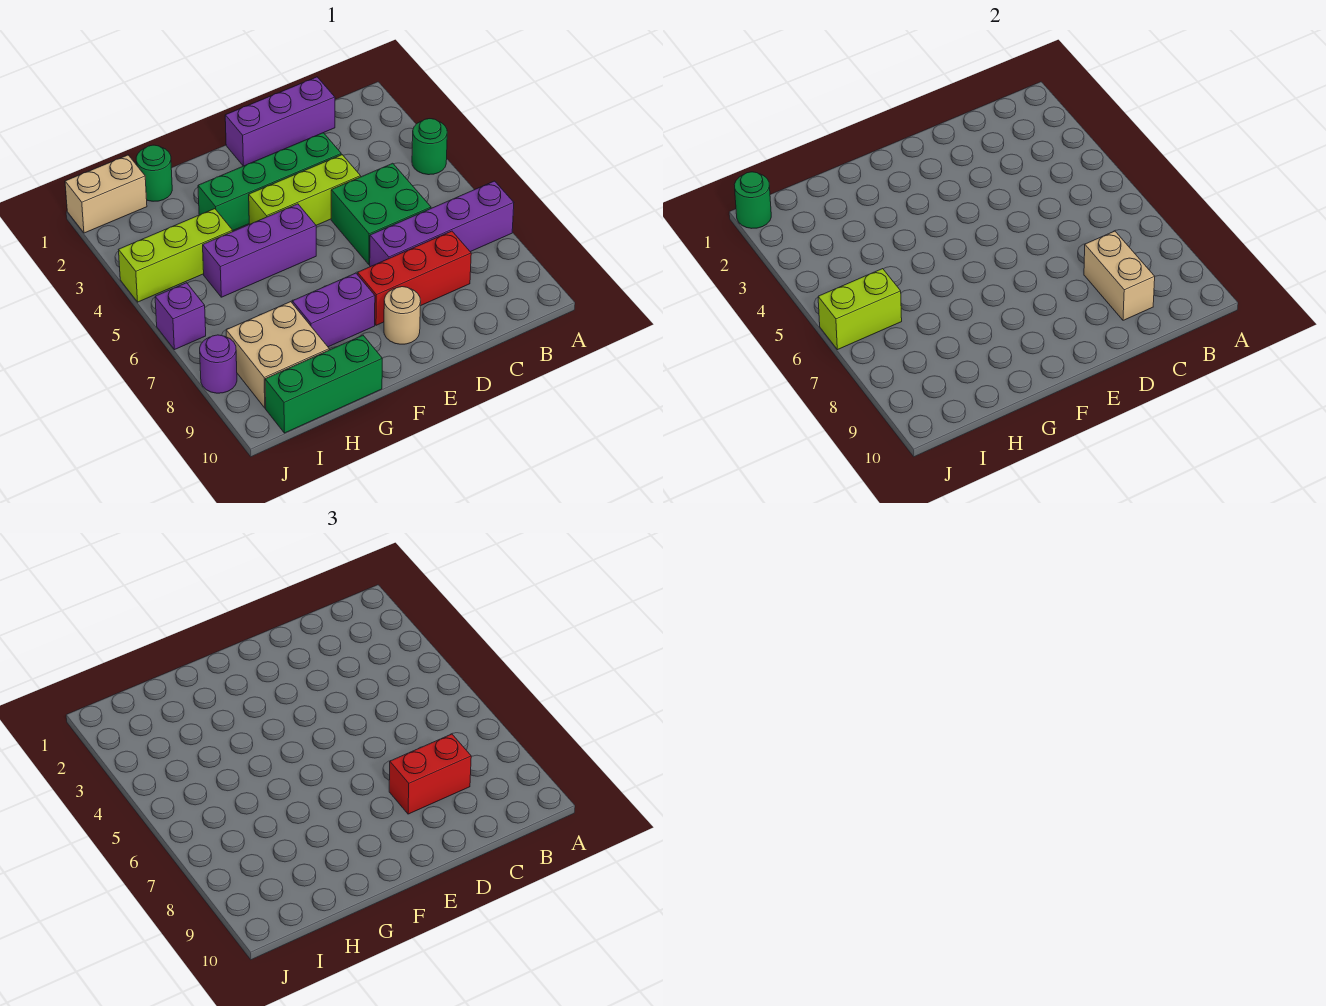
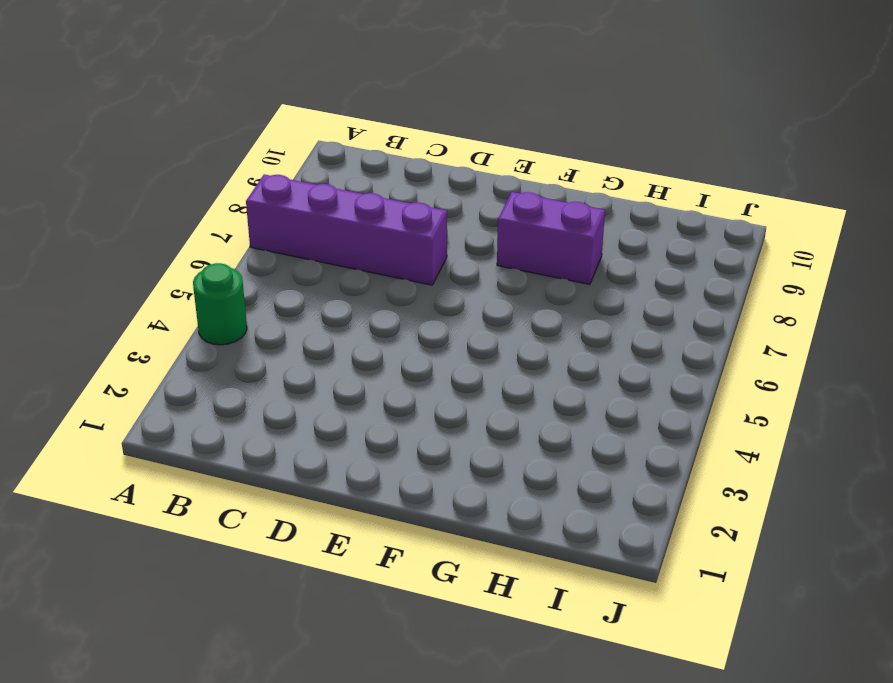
none -> purple brick C1:E1 level 1
none -> green brick C5:D6 level 1
none -> red brick C8:E8 level 1

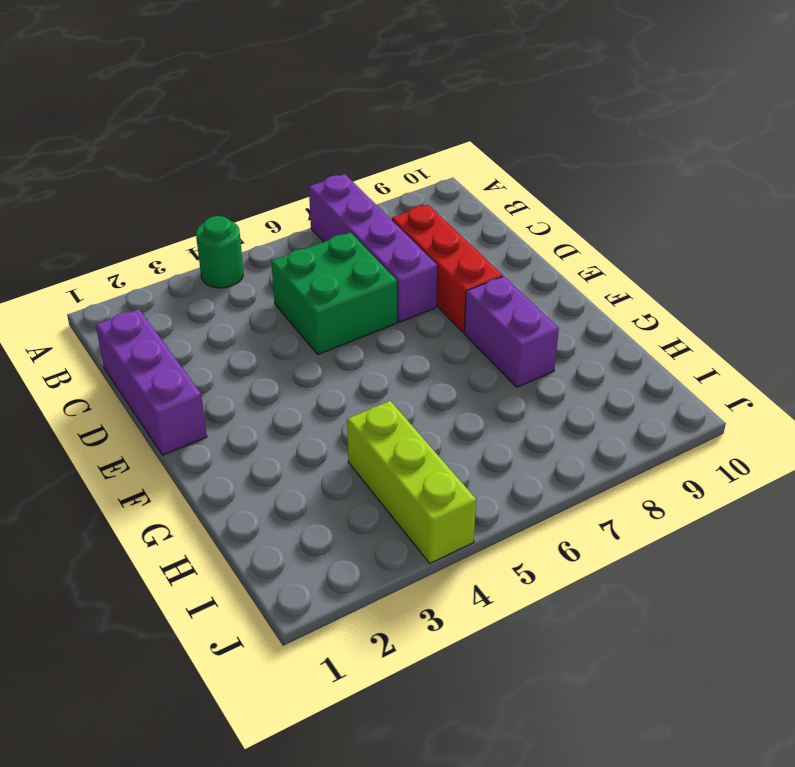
none -> green brick D3:G3 level 1
none -> lime brick D4:F4 level 1
none -> tan round brick E9 level 1

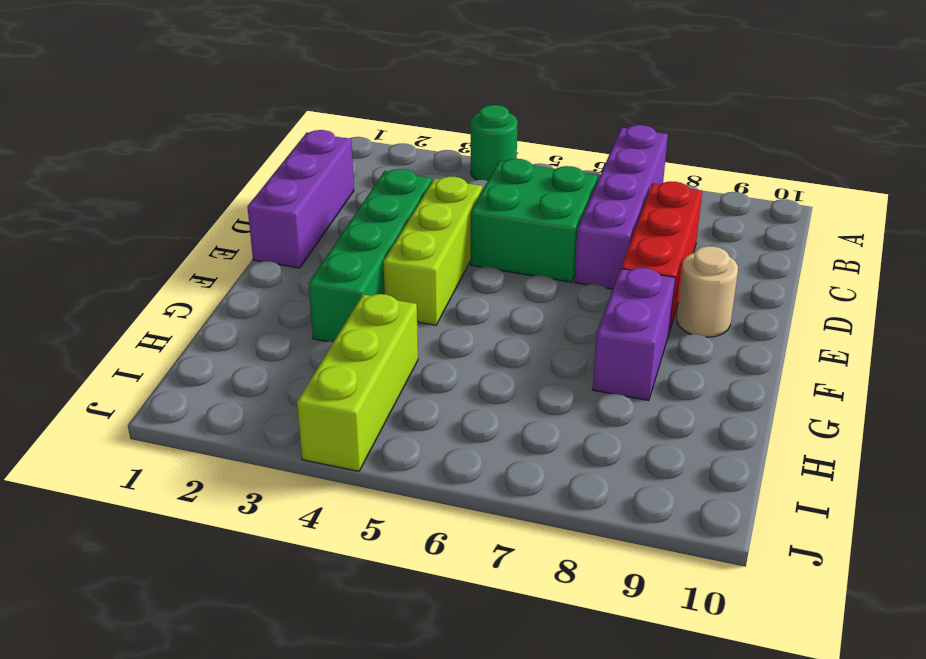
none -> purple brick F5:H5 level 1
none -> green brick G10:I10 level 1
none -> green round brick H1 level 1

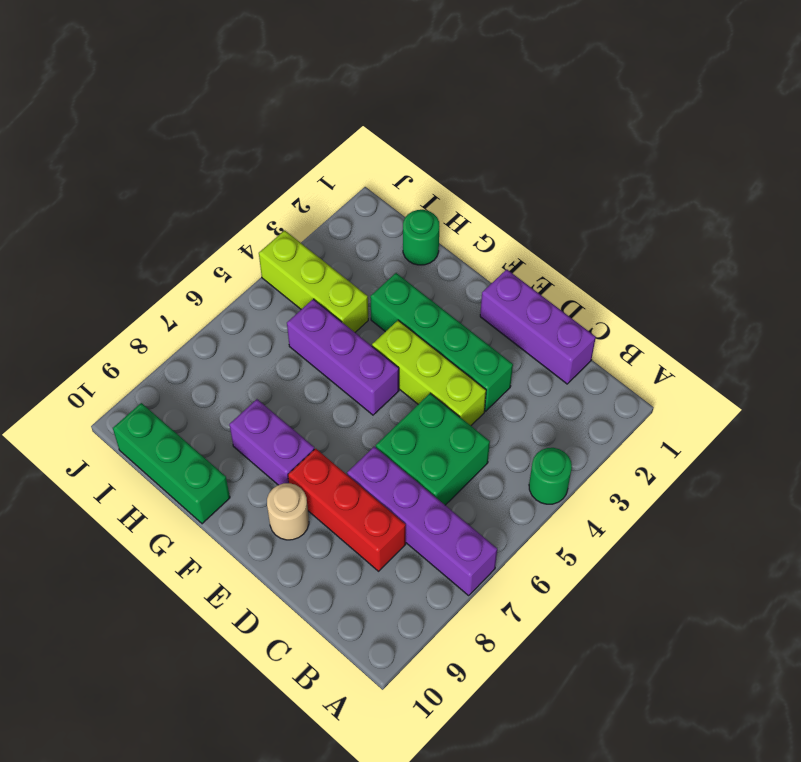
none -> tan brick H8:I9 level 1
none -> tan brick I1:J1 level 1
none -> purple brick J6 level 1

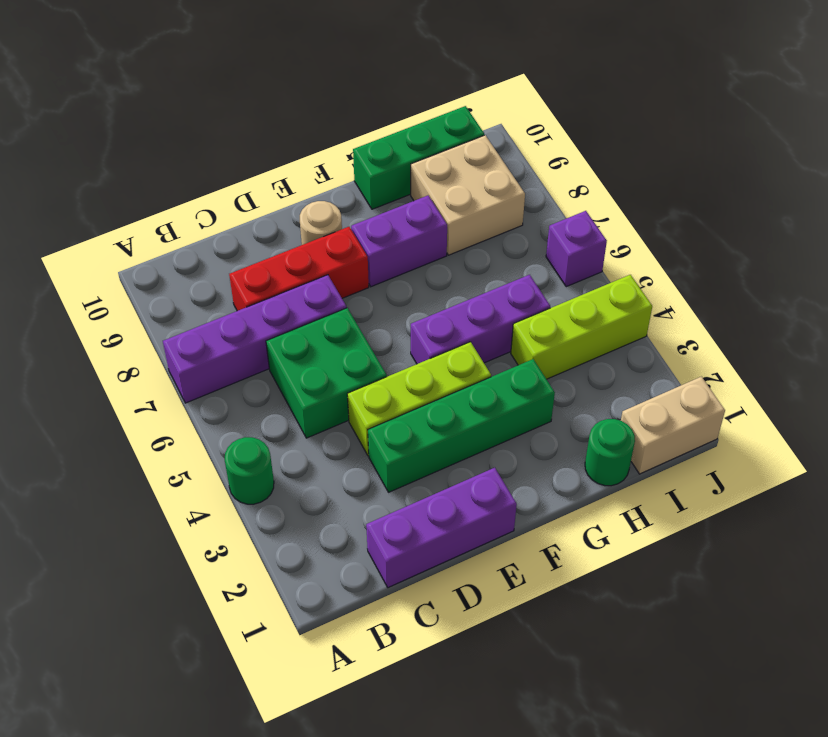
none -> purple round brick J8 level 1
none -> tan brick C8:C9 level 2
none -> lime brick I6:J6 level 2

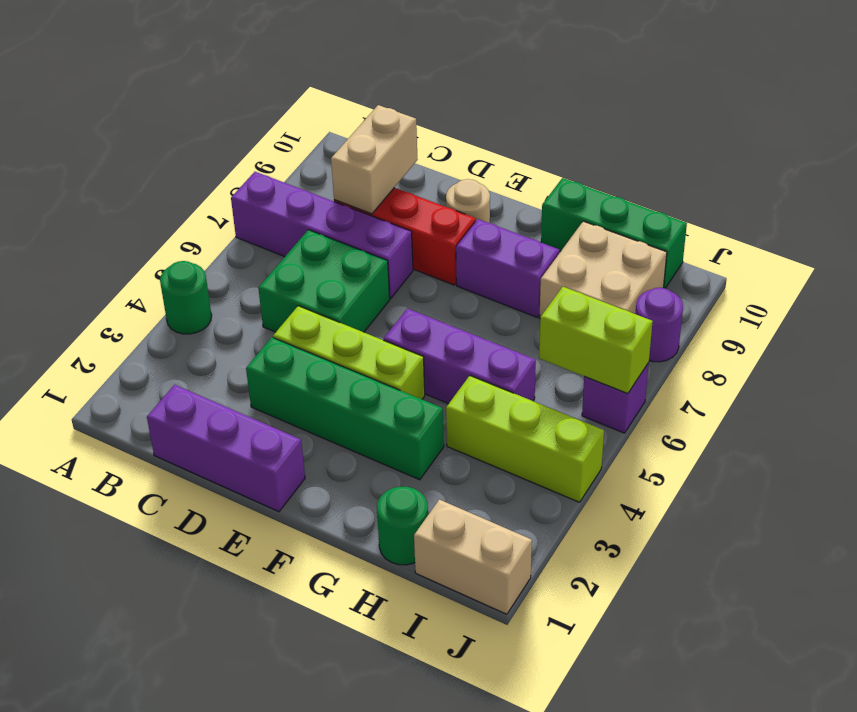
none -> green round brick J1 level 2
none -> red brick C8:D8 level 3

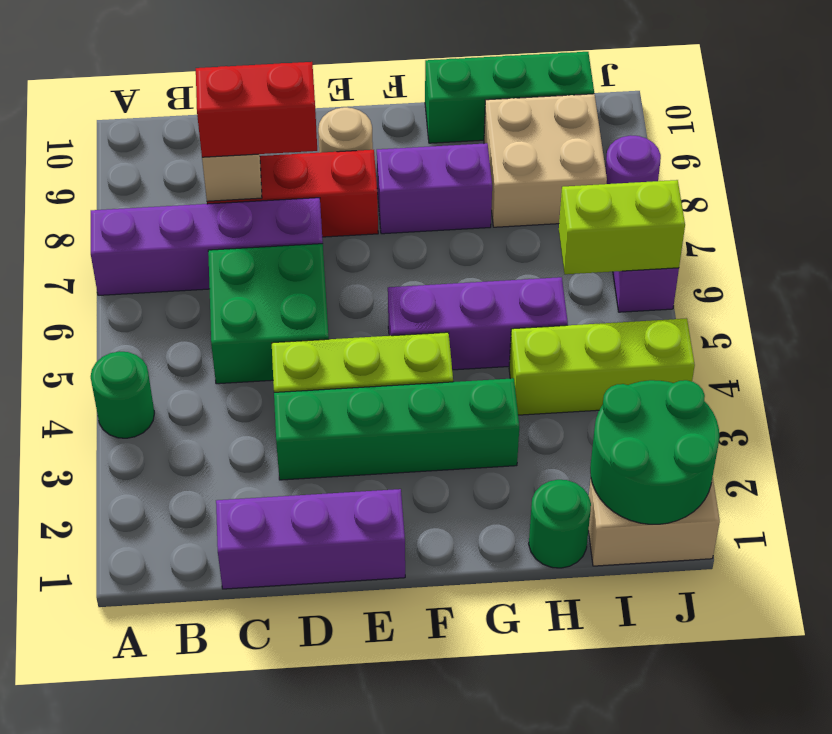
green round brick I1:J2 level 2 -> green round brick J1 level 2

